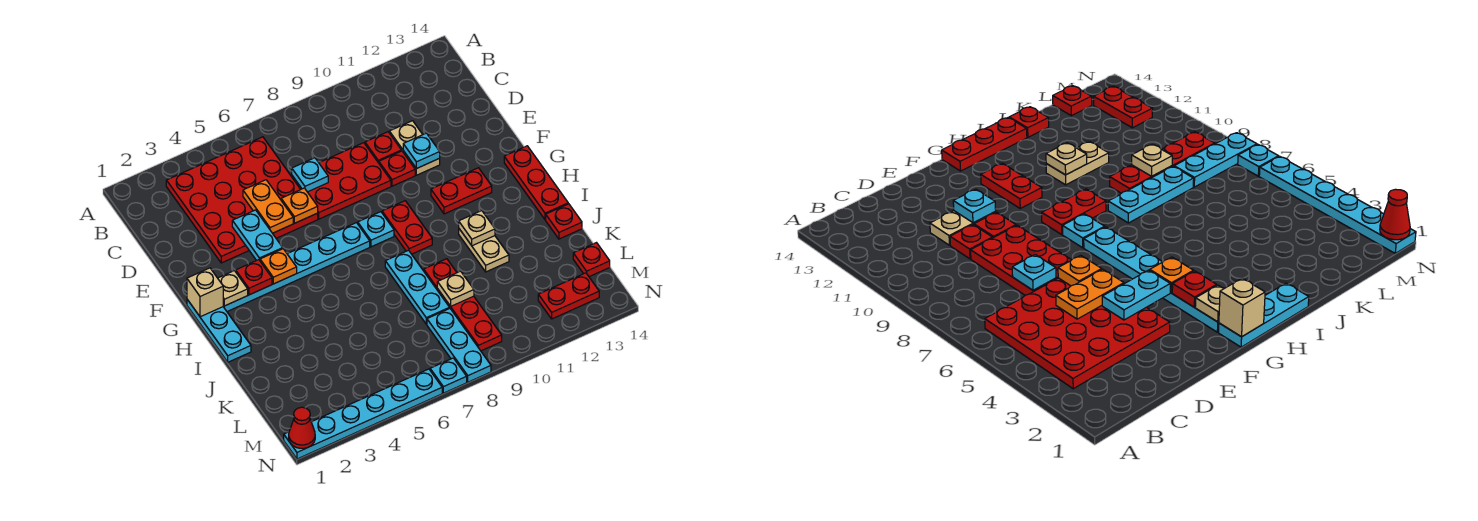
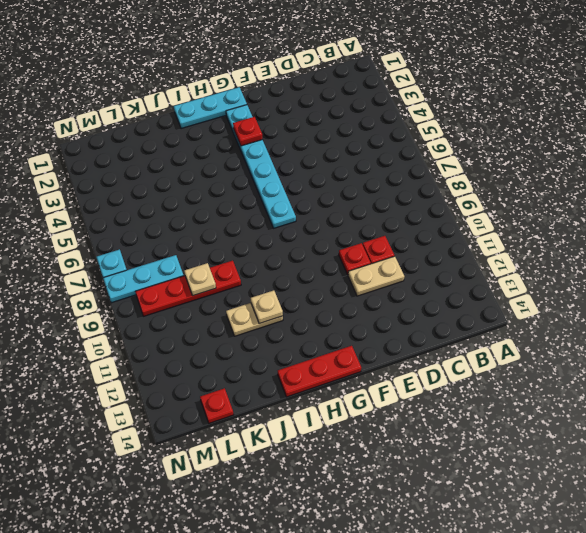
none -> red plate B3:E6 level 1
none -> red plate D7:E9 level 1
none -> cyan plate G8 level 1
none -> red plate G9:H9 level 1

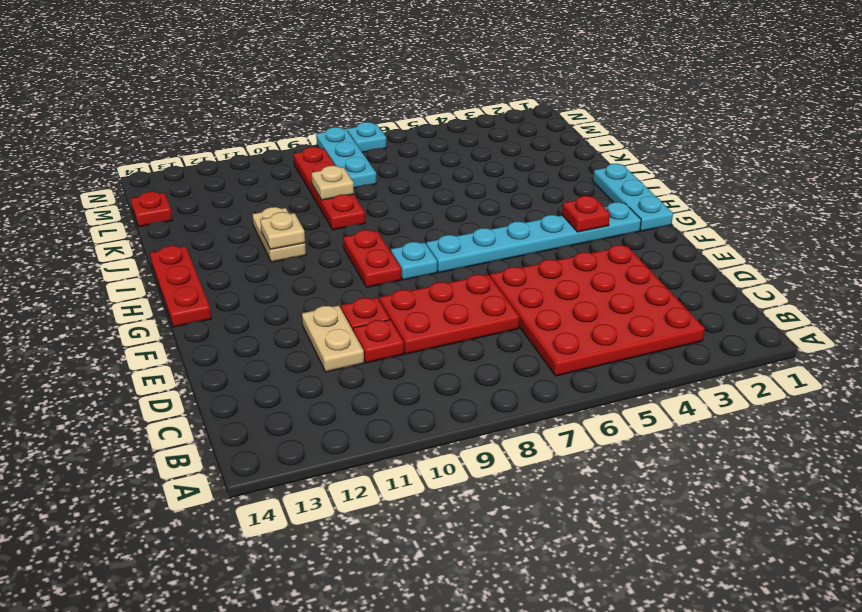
none -> red plate G11:G12 level 1
none -> cyan plate I8:K8 level 1
none -> red plate J14 level 1
none -> red plate M12:M13 level 1

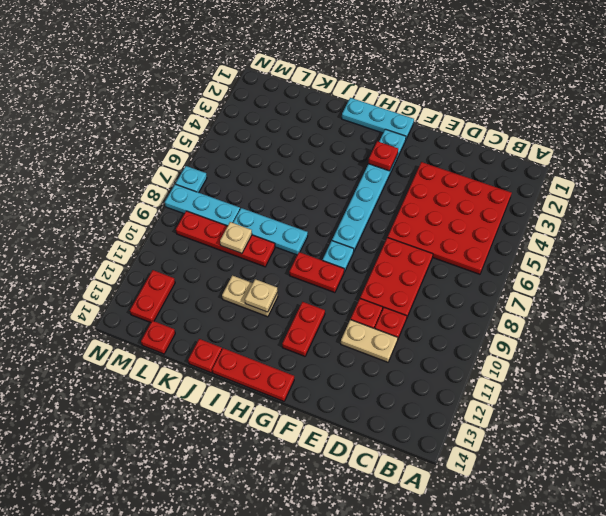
none -> cyan plate N1:N6 level 1
none -> orange plate D5:E5 level 2
none -> cyan plate D7 level 2
none -> cyan plate E4:F4 level 2

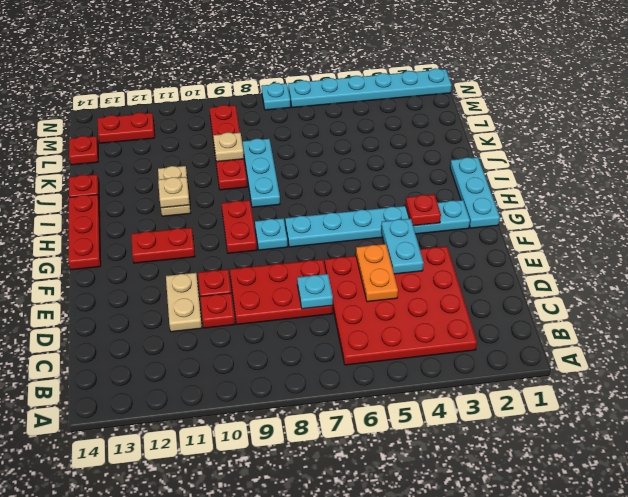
none -> cyan plate L8:N8 level 1
none -> orange plate E6 level 2
none -> cyan plate E11 level 2
none -> tan brick G1 level 2

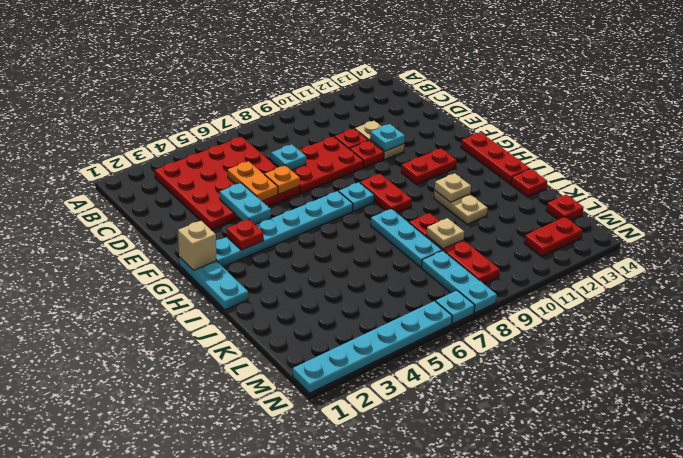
none -> tan plate G2 level 2
none -> orange plate G4 level 2
none -> red cone N1 level 2

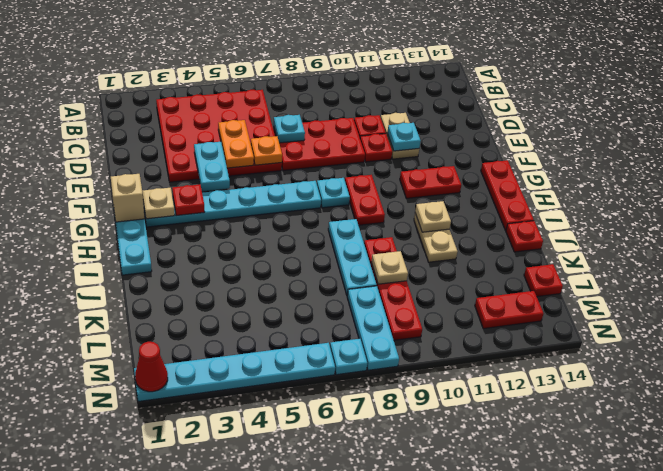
none -> orange plate G4 level 2

